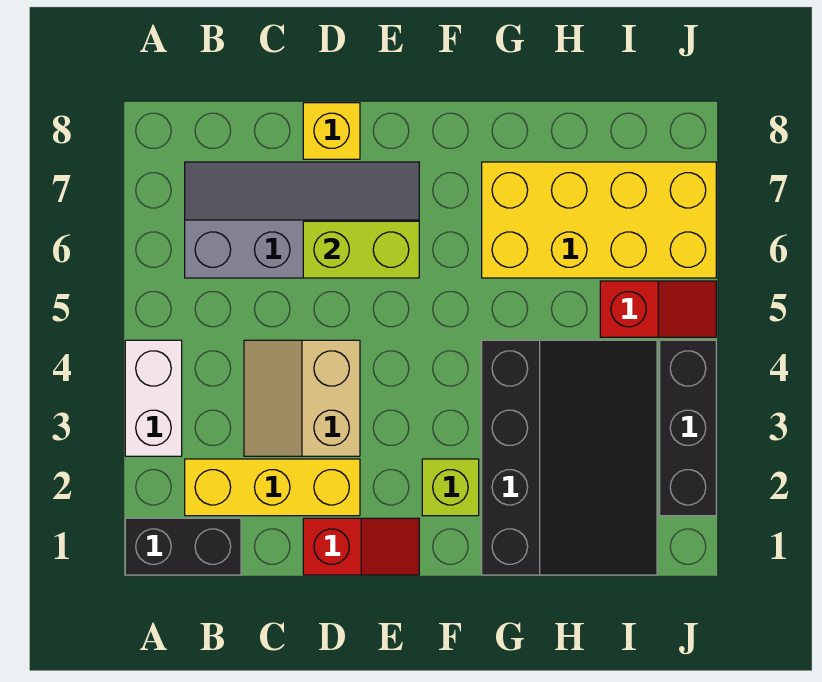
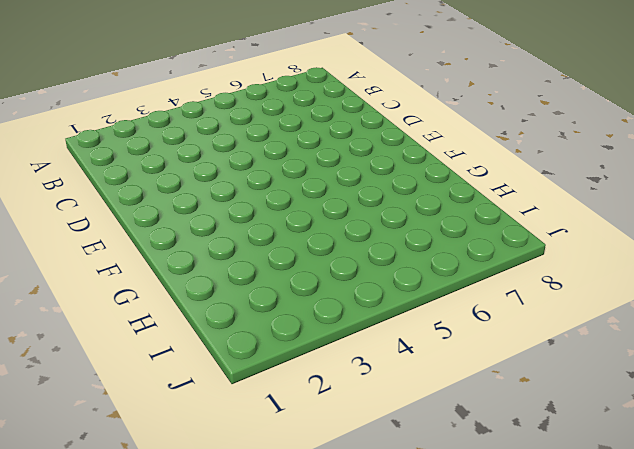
none -> black brick A1:B1 level 1
none -> white brick A3:A4 level 1
none -> yellow brick B2:D2 level 1

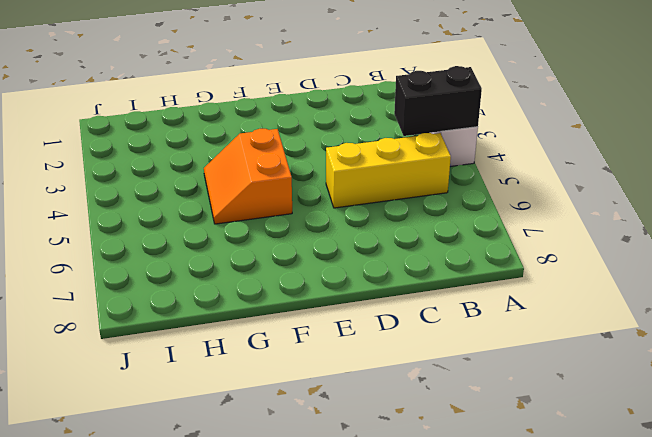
black brick A4:B4 level 2 -> black brick A1:B1 level 1
yellow brick B5:D5 level 1 -> yellow brick B2:D2 level 1
orange slope F4:G5 level 1 top F -> black slope G1:I4 level 1 top G
none -> grey slope B6:E7 level 1 top 6
none -> tan slope C3:D4 level 1 top D
none -> red slope D1:E1 level 1 top D

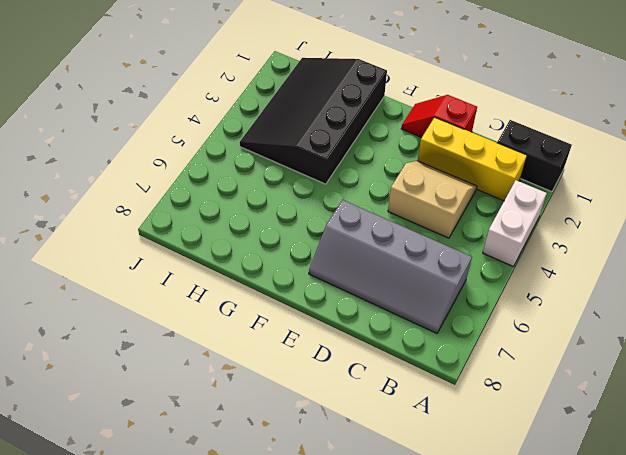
tan slope C3:D4 level 1 top 4 -> tan slope C3:D4 level 1 top D
none -> yellow brick D8 level 1
none -> lime brick F2 level 1
none -> yellow brick G6:J7 level 1

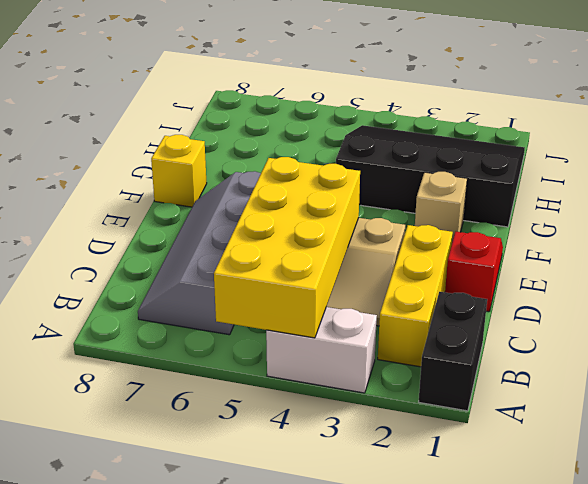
yellow brick A4:D5 level 2 -> yellow brick G6:J7 level 1
tan brick F2 level 1 -> lime brick F2 level 1
yellow brick F8 level 1 -> yellow brick D8 level 1
none -> red slope I5:J5 level 1 top I
none -> black brick J2:J4 level 1
none -> lime brick D6:E6 level 2

